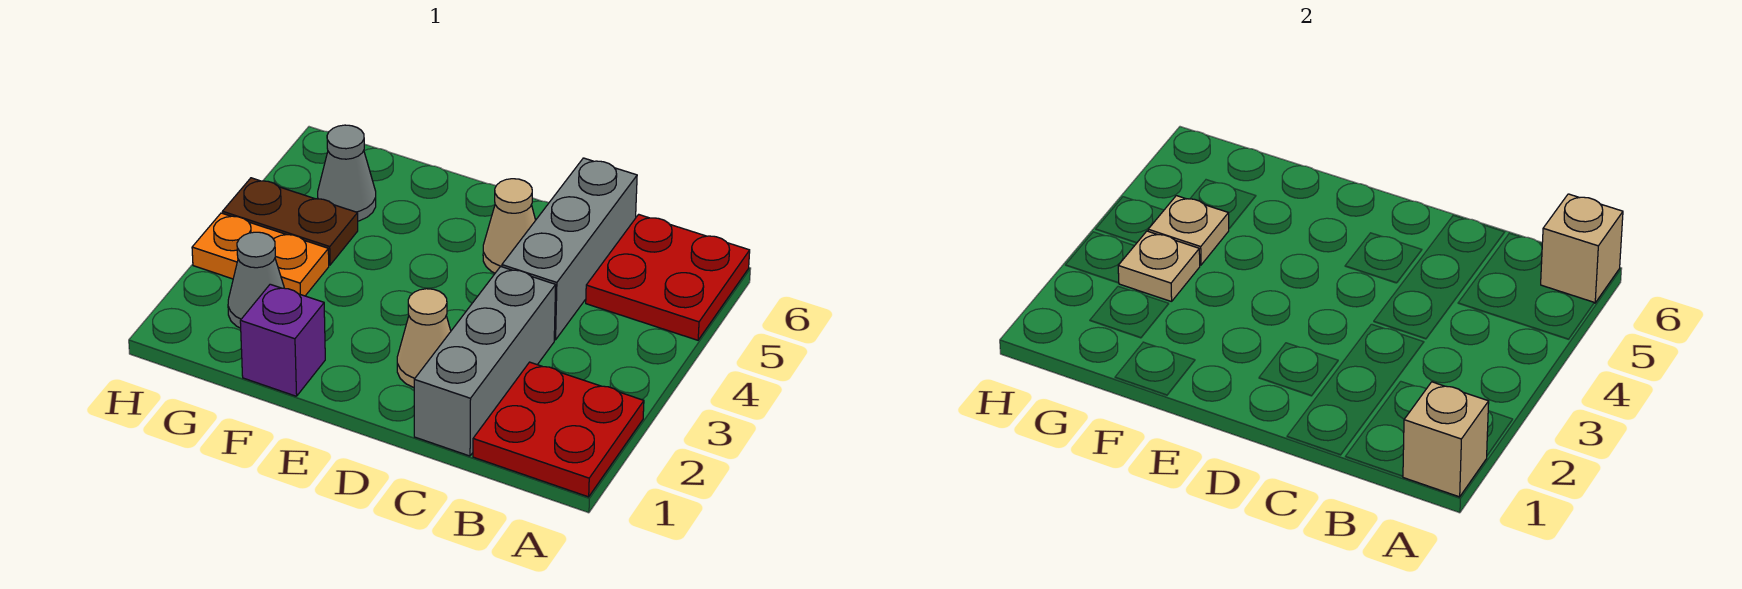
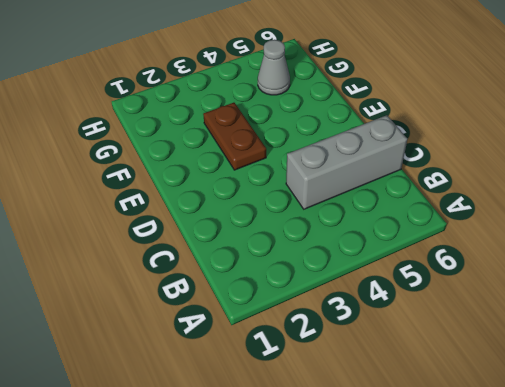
brown plate E3:F3 level 1 -> brown plate G4:H4 level 1
none -> red plate A1:B2 level 1
none -> red plate A5:B6 level 1
none -> grey brick C1:C3 level 1

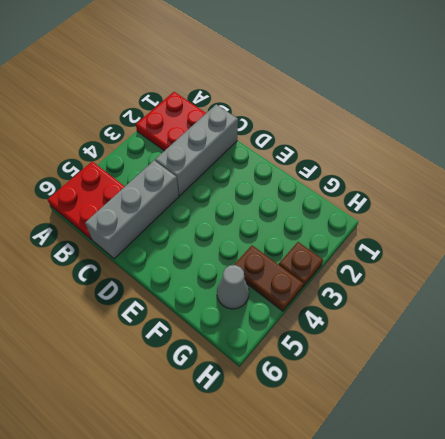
brown plate H3 level 1 -> orange plate G3:H3 level 1
none -> tan cone D2 level 1
none -> tan cone D5 level 1
none -> purple brick F1 level 1

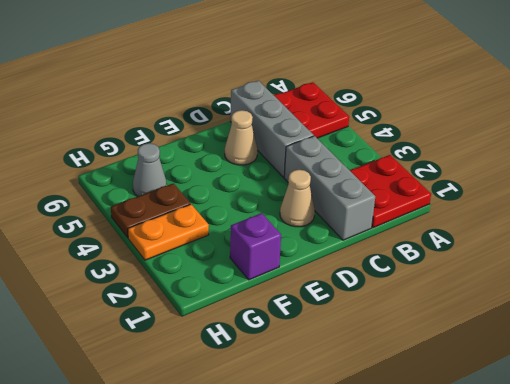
none -> grey cone G2 level 1
none -> tan brick A1 level 2
none -> tan brick A6 level 2

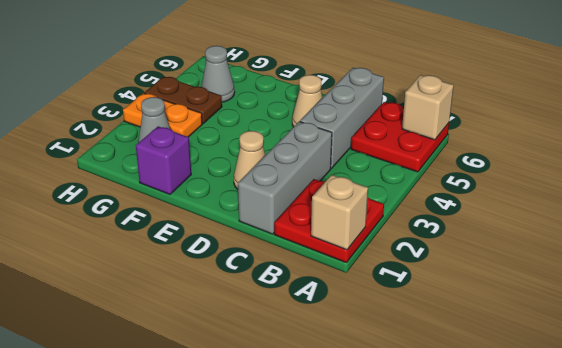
none -> tan plate G3 level 2
none -> tan plate G4 level 2

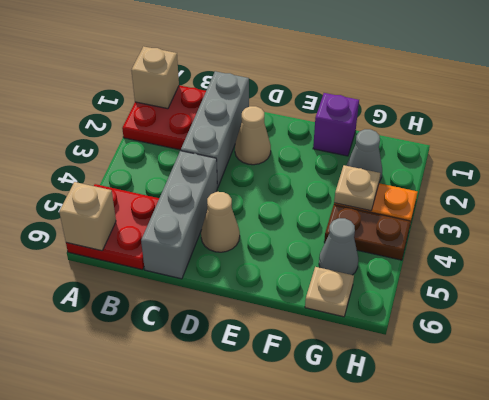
tan plate G6 level 1 -> tan plate G4 level 2

